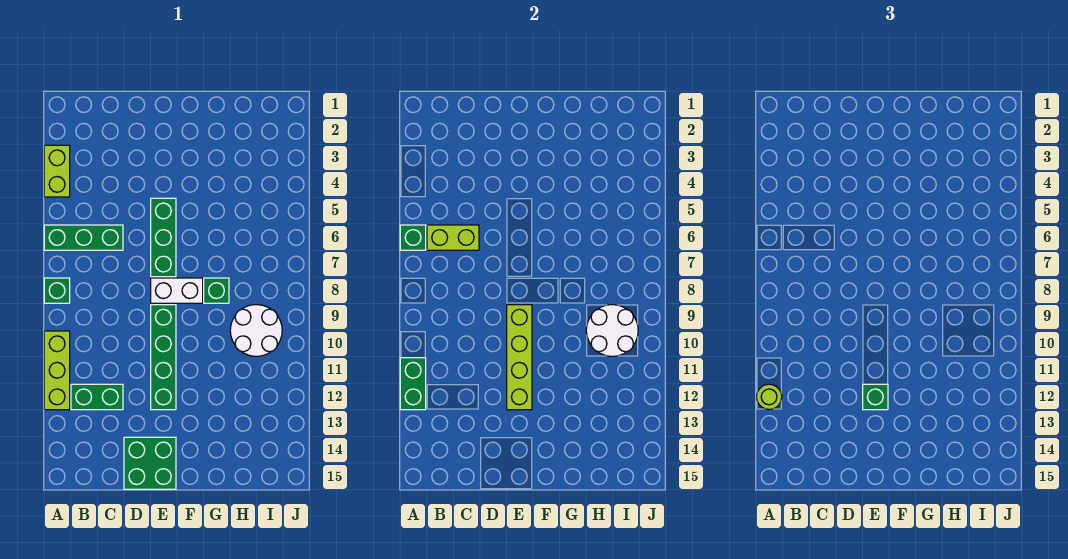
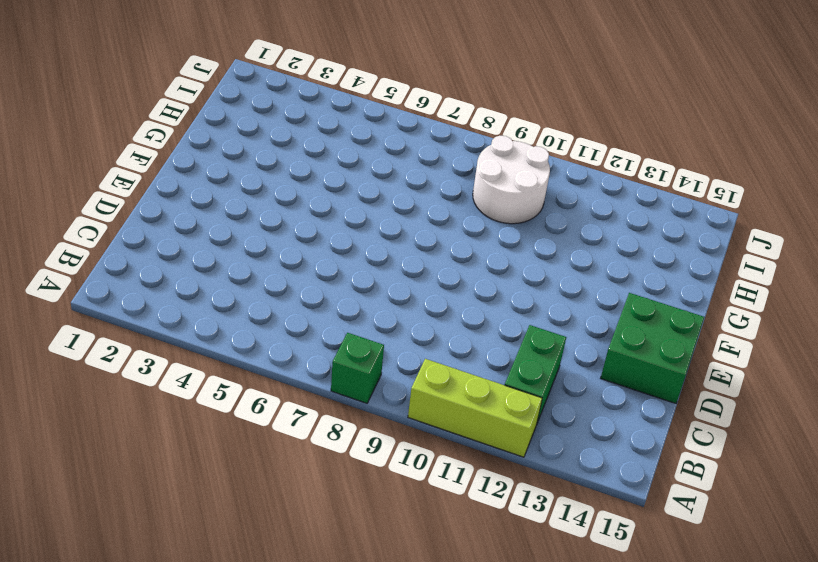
none -> lime brick A3:A4 level 1
none -> green brick A6:C6 level 1
none -> green brick E5:E7 level 1

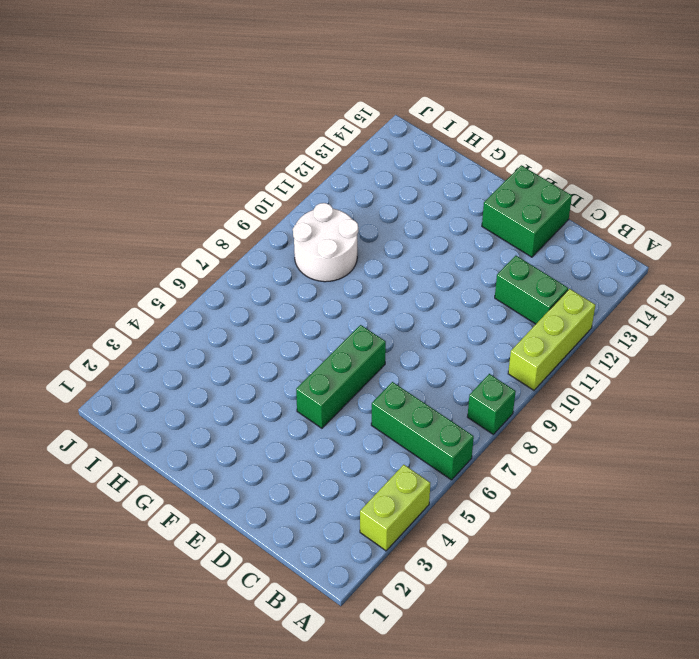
none -> white brick E8:F8 level 1
none -> green brick E9:E12 level 1
none -> green brick G8 level 1

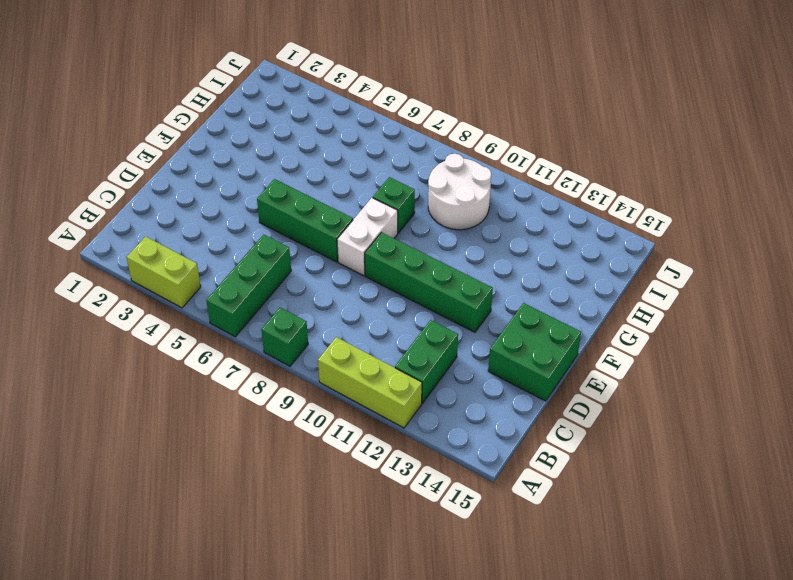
none -> green brick A6 level 2
none -> green brick A11:A12 level 2
none -> lime brick B6:C6 level 2

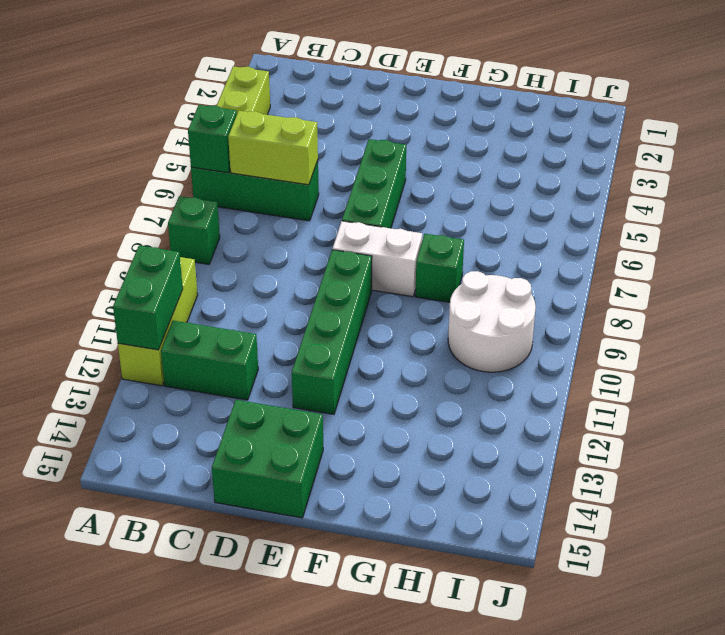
none -> lime brick E9:E12 level 2
none -> white round brick H9:I10 level 2
none -> lime round brick A12 level 3

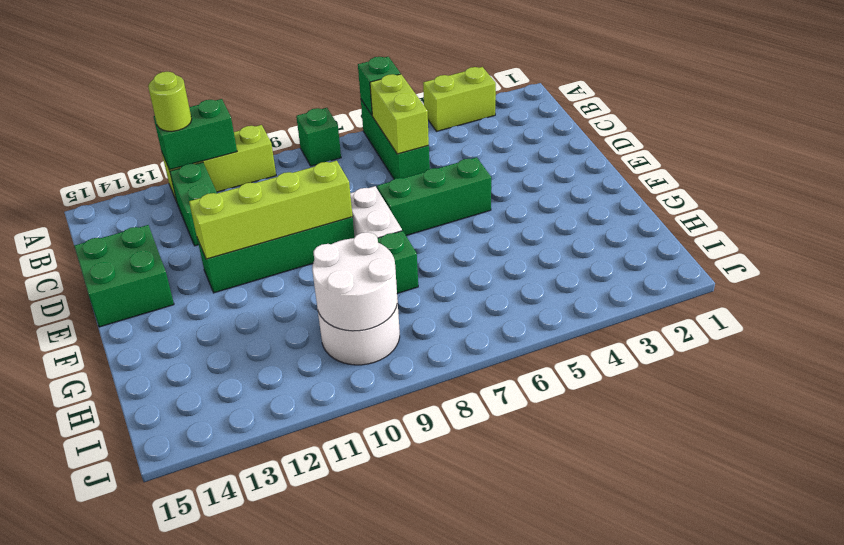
none -> green brick E12 level 3

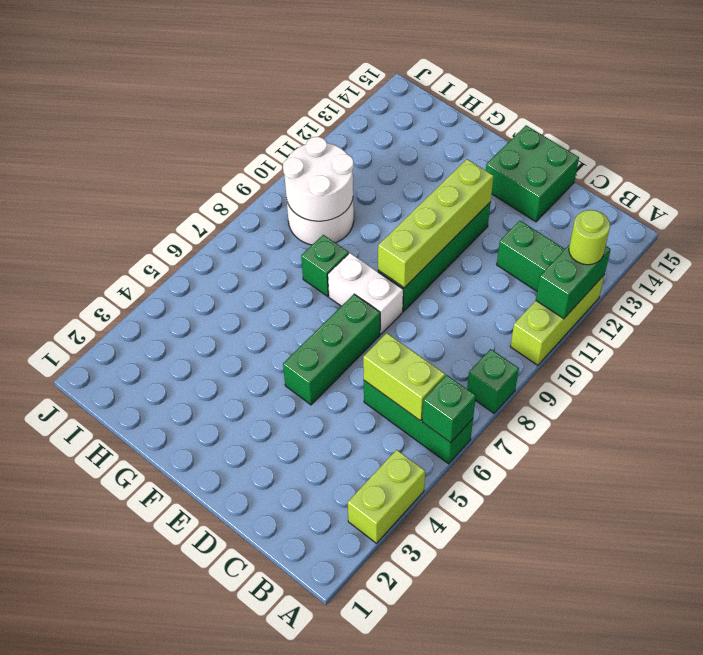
none -> green brick E12 level 3

